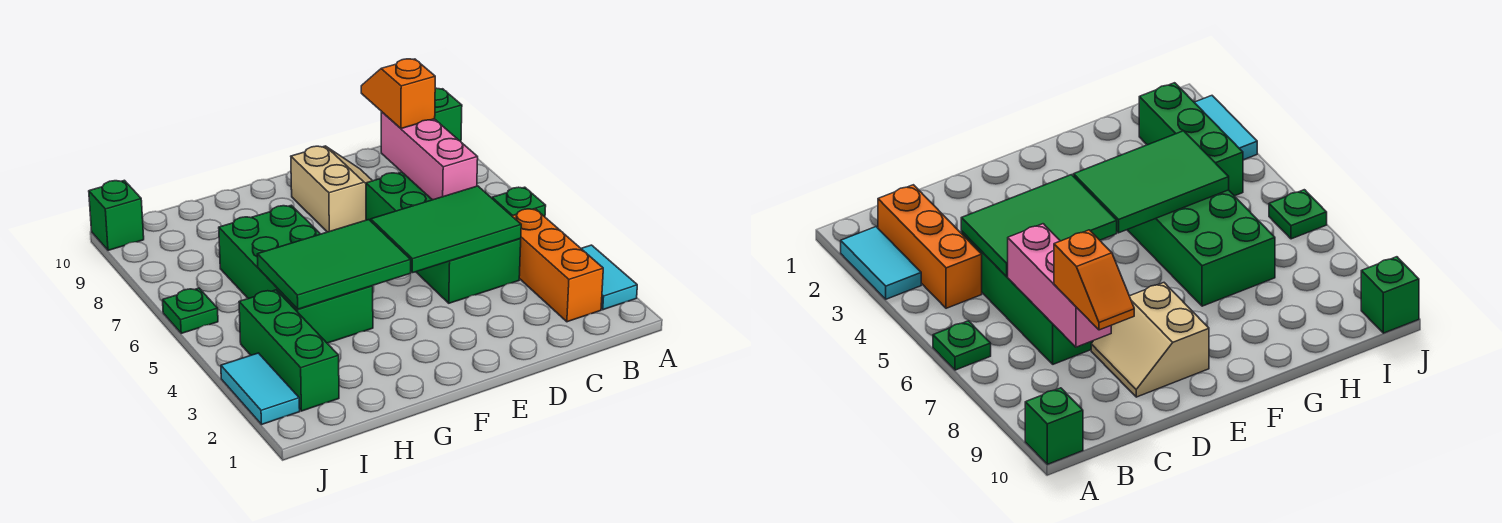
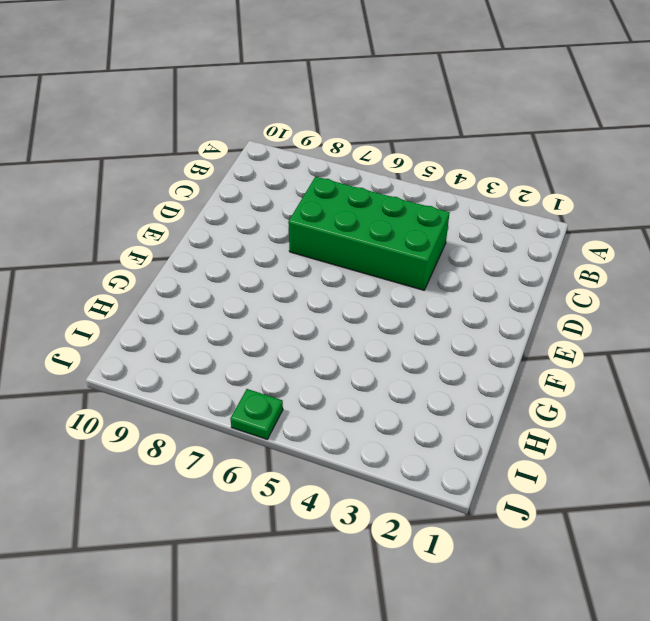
none -> cyan tile A2:A3 level 1
none -> green plate A6 level 1
none -> green brick A10 level 1

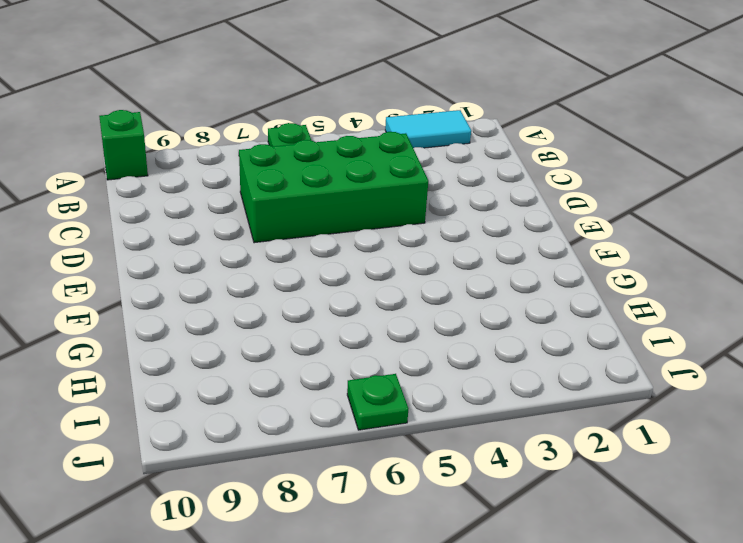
none -> orange brick B2:B4 level 1
none -> tan slope D8:E9 level 1 top E
none -> green brick G4:H7 level 1

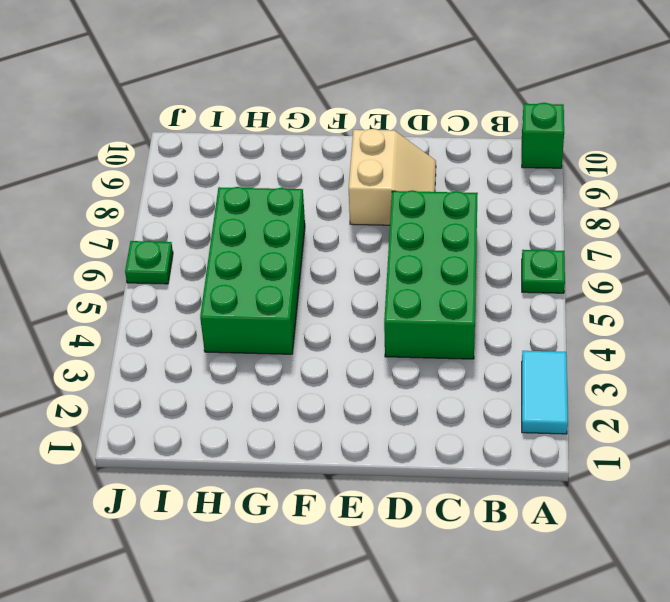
none -> orange brick B2:B4 level 1
none -> green brick I2:I4 level 1
none -> cyan tile J2:J3 level 1

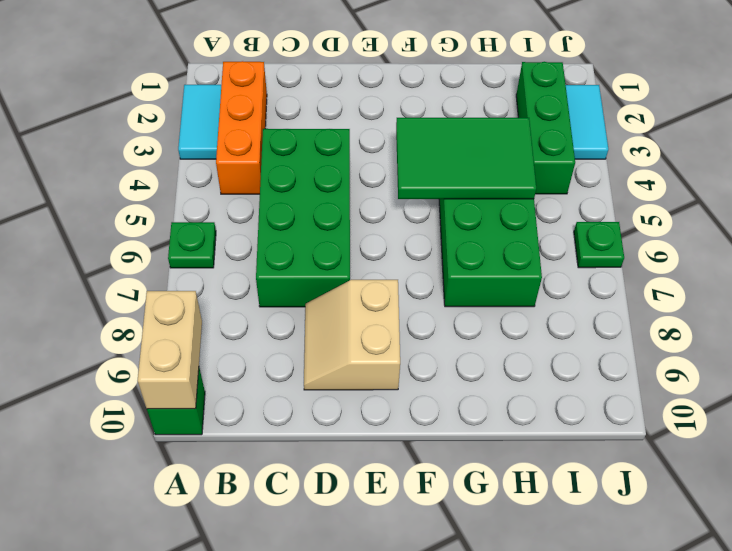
tan brick A9:A10 level 2 -> none
none -> green brick J10 level 1
none -> green tile C4:E5 level 2
none -> pink brick C6:C8 level 2

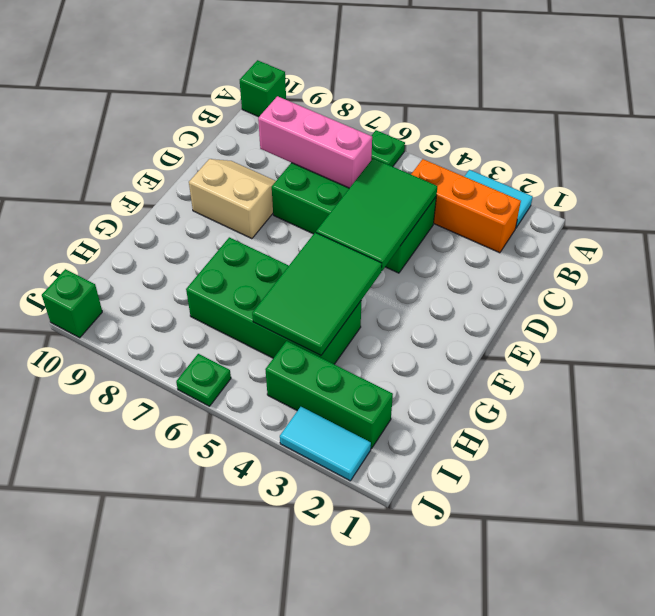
none -> orange slope C8:C9 level 3 top 8

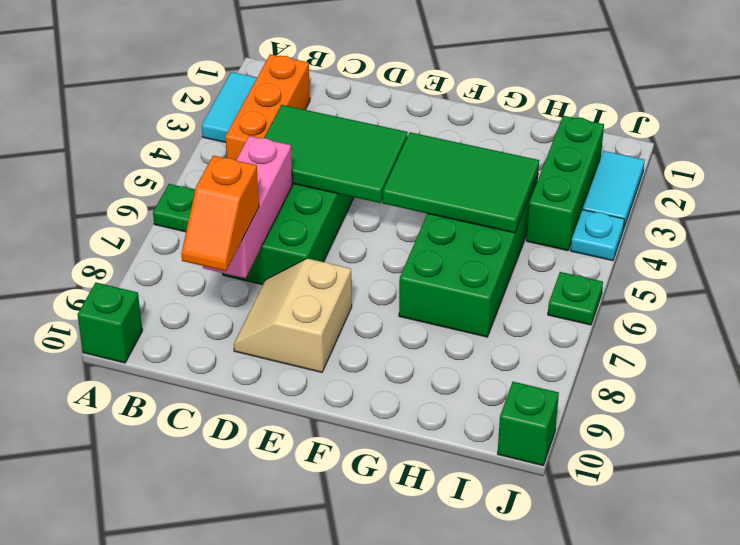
cyan plate J4 level 1 -> none

